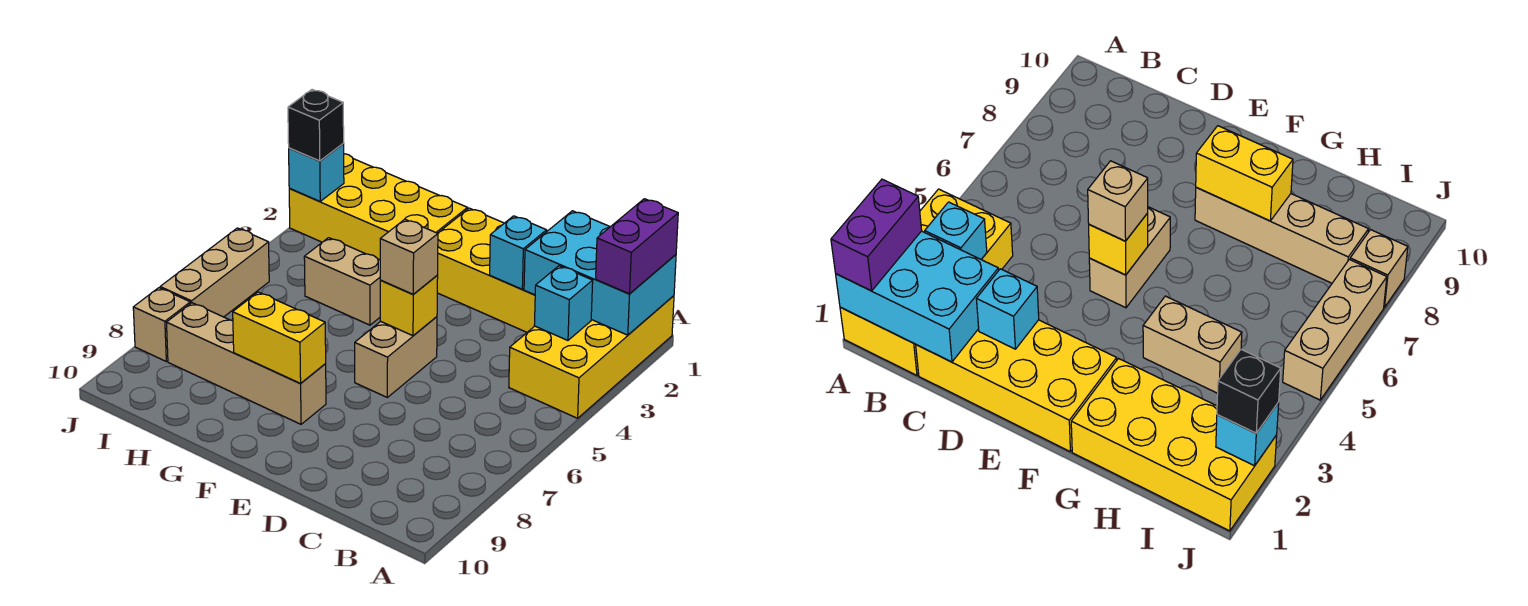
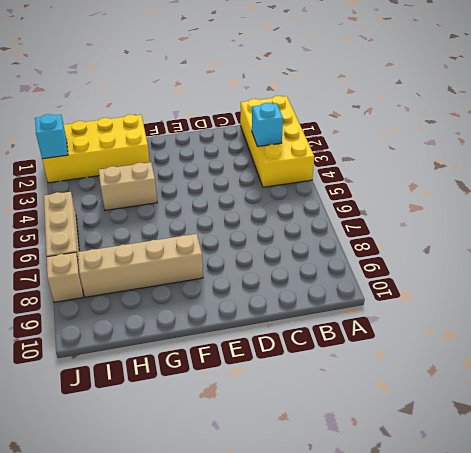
none -> yellow brick C1:F2 level 1
none -> tan brick E5:E6 level 1
none -> cyan brick A1:C2 level 2

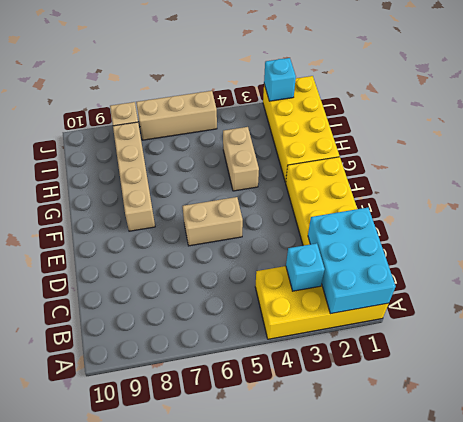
none -> cyan brick D2 level 2
none -> yellow brick E5 level 2
none -> yellow brick F8:G8 level 2

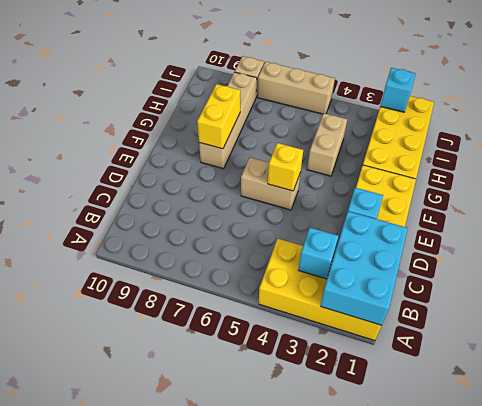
none -> purple brick A1:A2 level 3
none -> tan brick E5 level 3
none -> black brick J2 level 3

